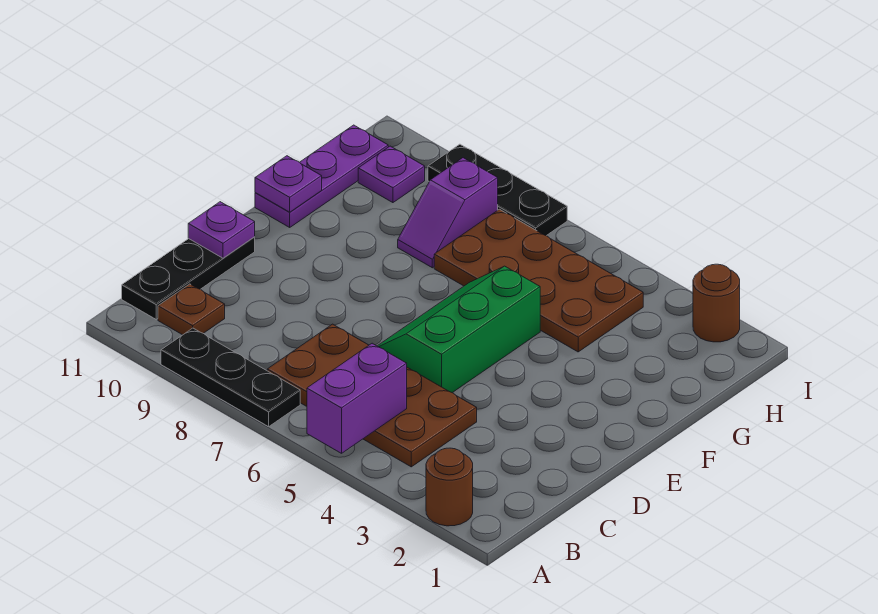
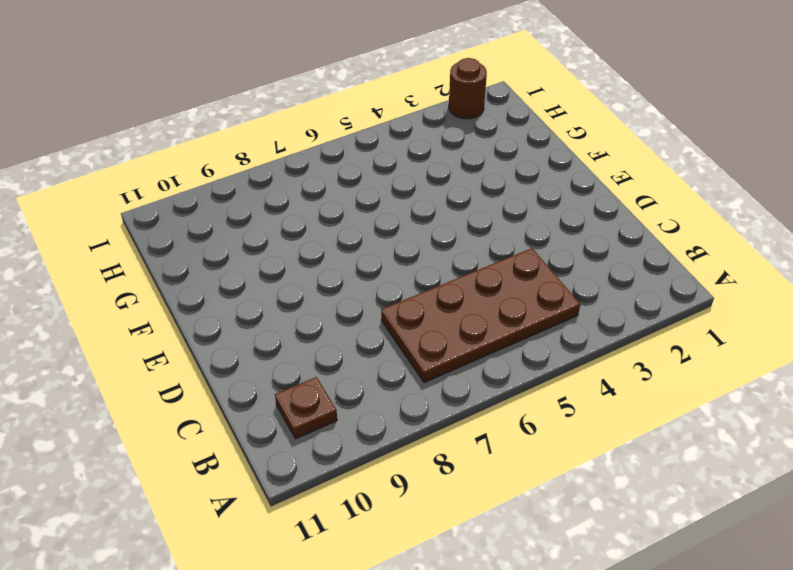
none -> brown round brick A2 level 1
none -> black plate A7:A9 level 1
none -> black plate B11:D11 level 1

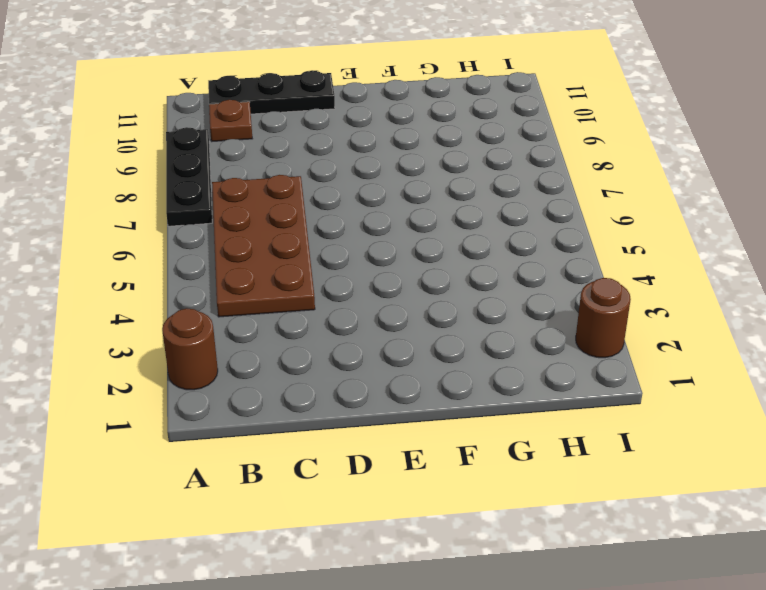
none -> green slope D5:F6 level 1 top 5
none -> purple plate F11:H11 level 1
none -> brown plate G4:H7 level 1

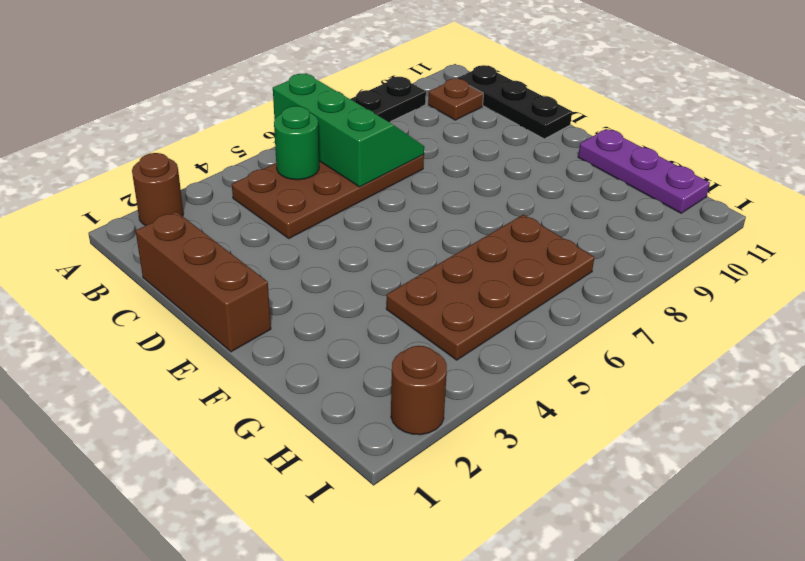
green slope A6:C7 level 2 top 6 -> green slope D5:F6 level 1 top 5
green round brick B5 level 2 -> purple brick A5:B5 level 2
brown brick C1:E1 level 1 -> none
none -> purple slope G8:H8 level 1 top H
none -> purple plate H10 level 1
none -> black plate I7:I9 level 1

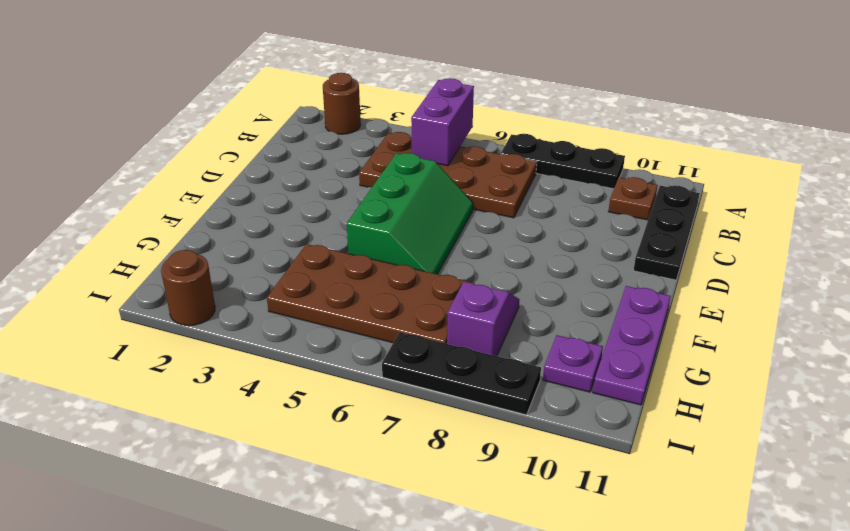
none -> purple plate D11 level 2
none -> purple plate F11 level 2

